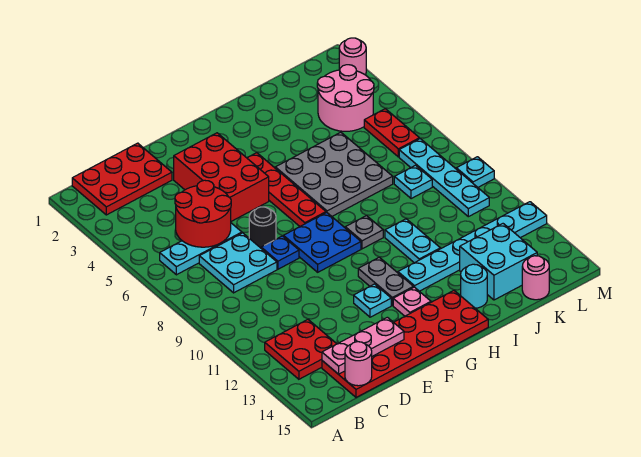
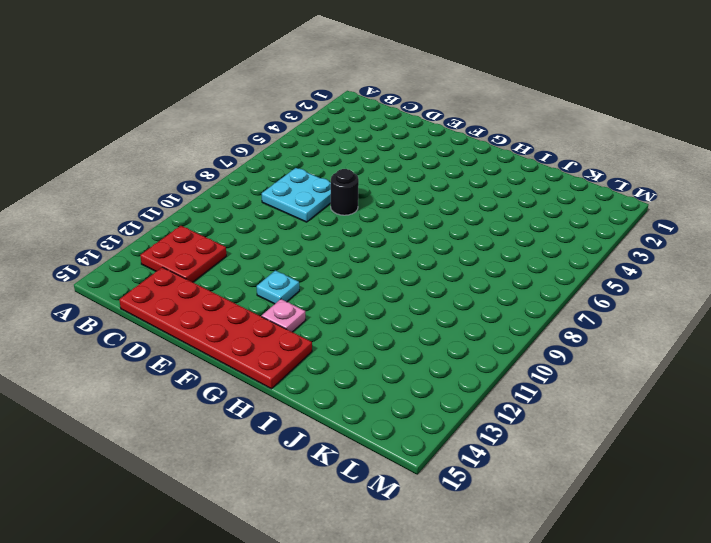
none -> red plate B1:D2 level 1
none -> cyan plate B6:D6 level 1
none -> red brick E3:F5 level 1

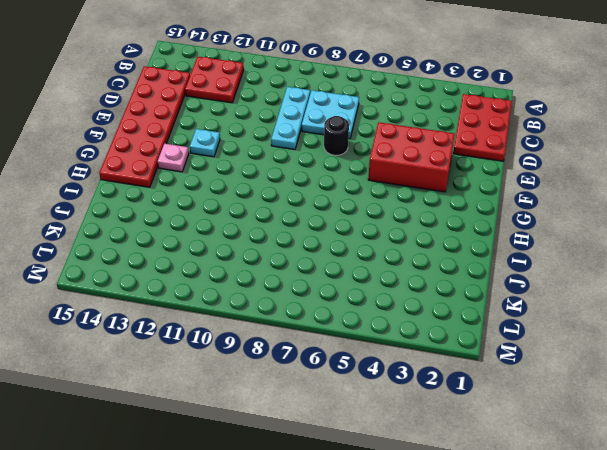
cyan plate C9:E9 level 1 -> cyan plate B6:D6 level 1
none -> blue plate E8 level 1
none -> blue plate F8:G9 level 1
none -> red plate G4:G7 level 1

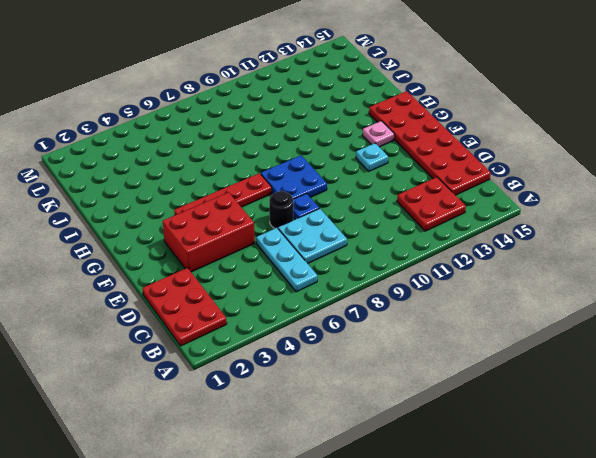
none -> grey plate G11:G12 level 1
none -> grey plate H5:J7 level 1
none -> grey plate H9 level 1

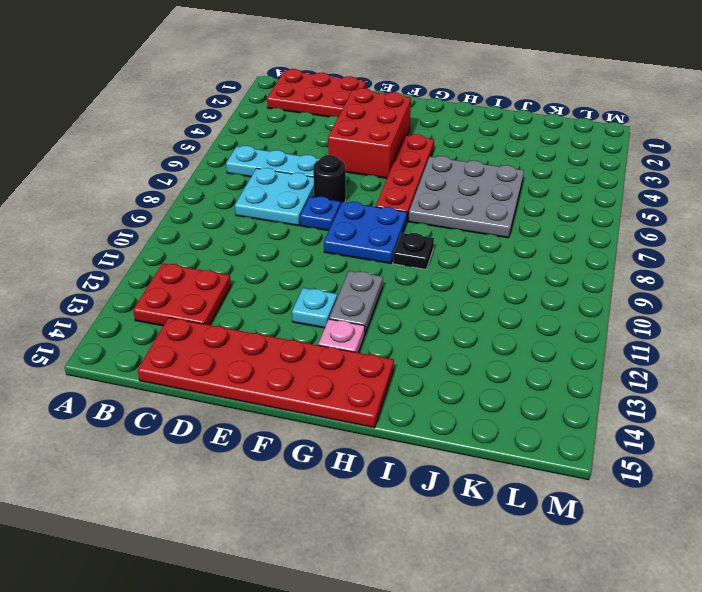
black plate H9 level 1 -> grey plate H9 level 1
none -> cyan plate H12:M12 level 1
none -> cyan plate I10:I11 level 1
none -> cyan round brick I14 level 1

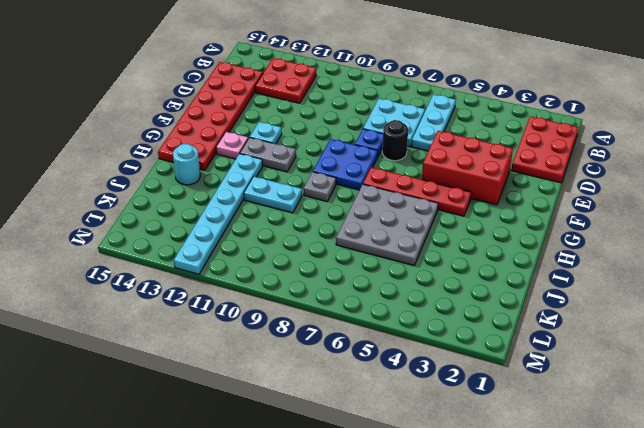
none -> cyan brick J13:K14 level 1
none -> pink round brick K3:L4 level 1
none -> cyan plate K8 level 1

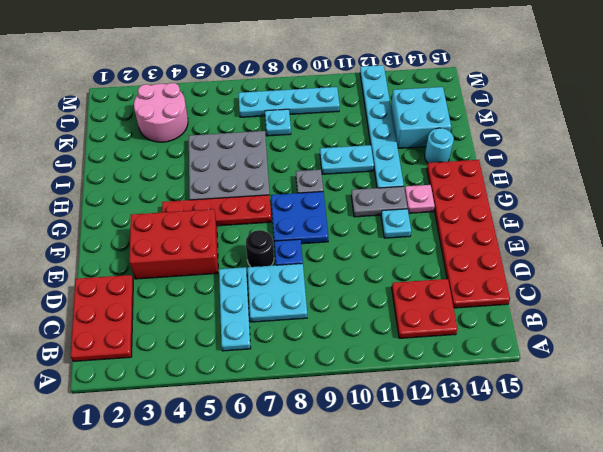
none -> pink round brick K15 level 1
none -> red plate L5:L6 level 1
none -> pink round brick M2 level 1

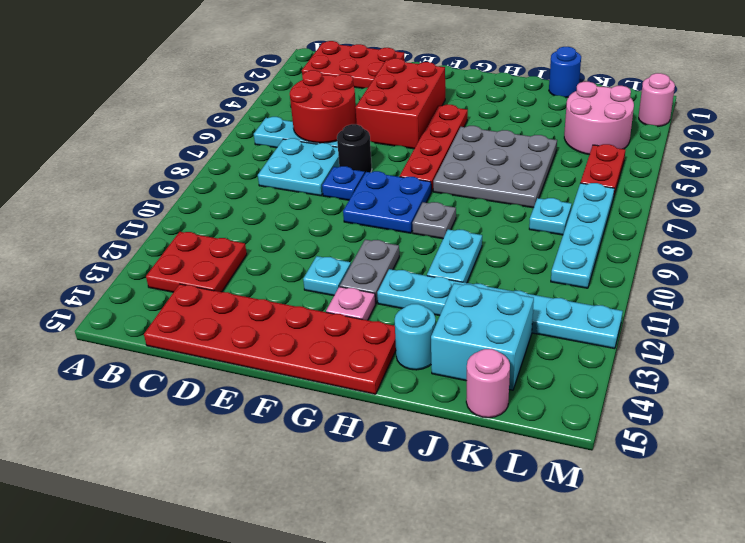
blue round brick J1 level 1 -> none
none -> cyan plate M9 level 1
none -> pink plate C14:E14 level 2
none -> pink round brick C15 level 2

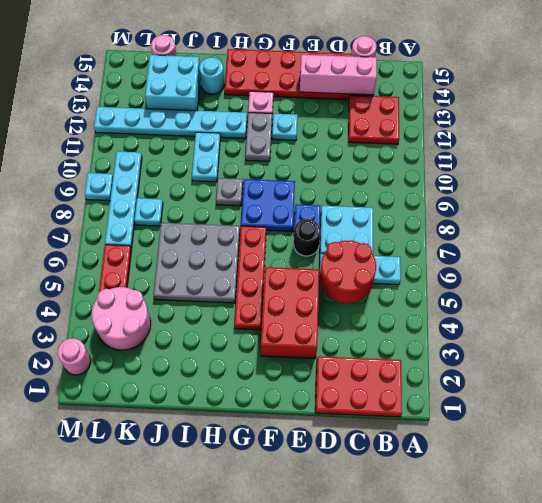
pink brick C14:E14 level 2 -> pink plate C14:E14 level 2

